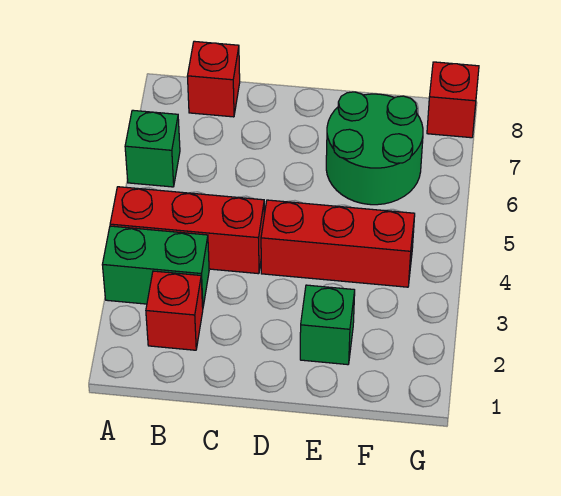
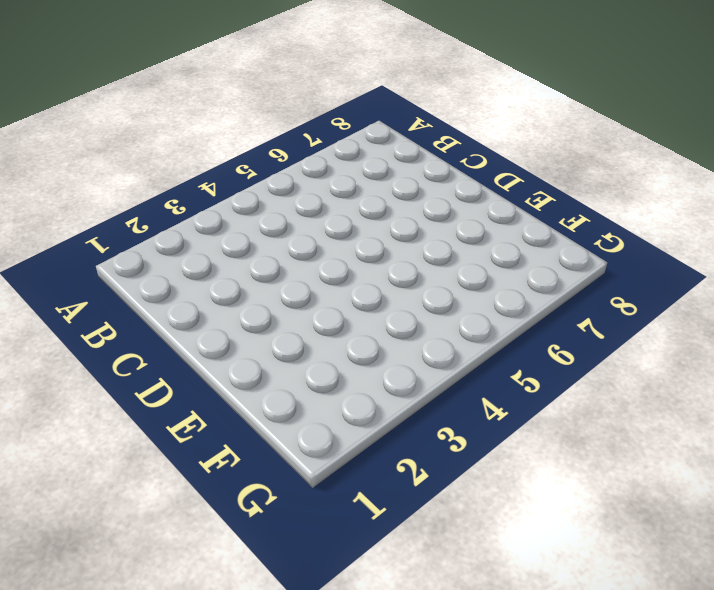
none -> green brick A3:B3 level 1
none -> red brick A4:C4 level 1

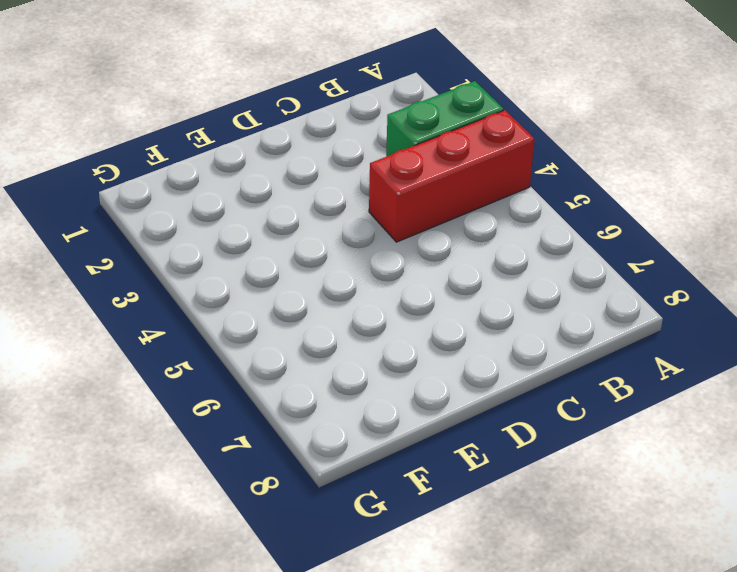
none -> green brick A6 level 1
none -> red brick B2 level 1

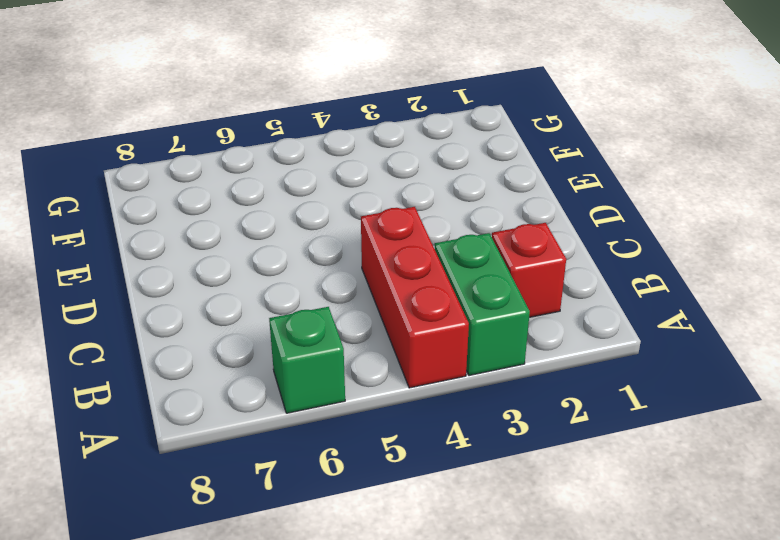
none -> red brick B8 level 1
none -> red brick D4:F4 level 1

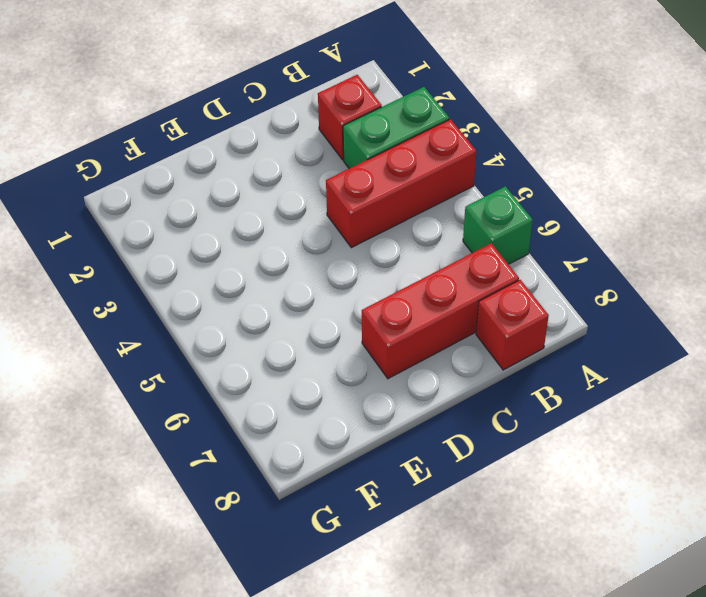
red brick B7:D7 level 1 -> red brick D4:F4 level 1
none -> green brick E2 level 1
none -> green round brick E6:F7 level 1

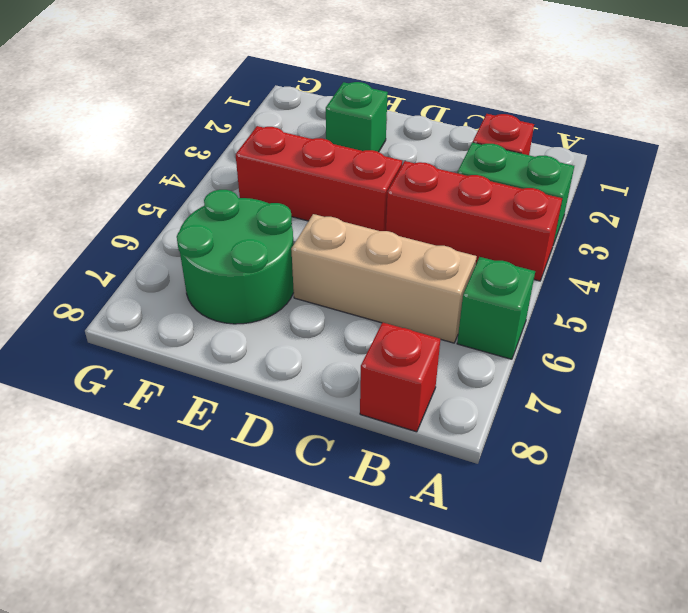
tan brick B6:D6 level 1 -> none
none -> red brick G8 level 1

